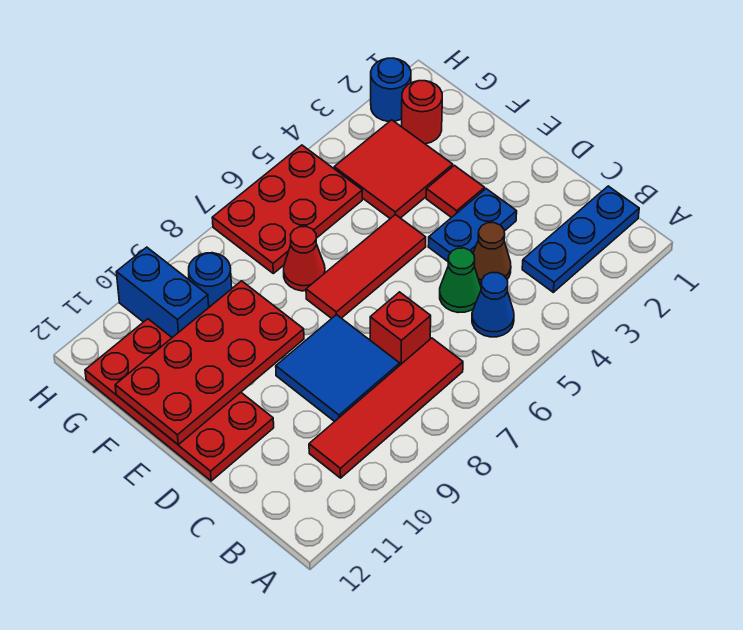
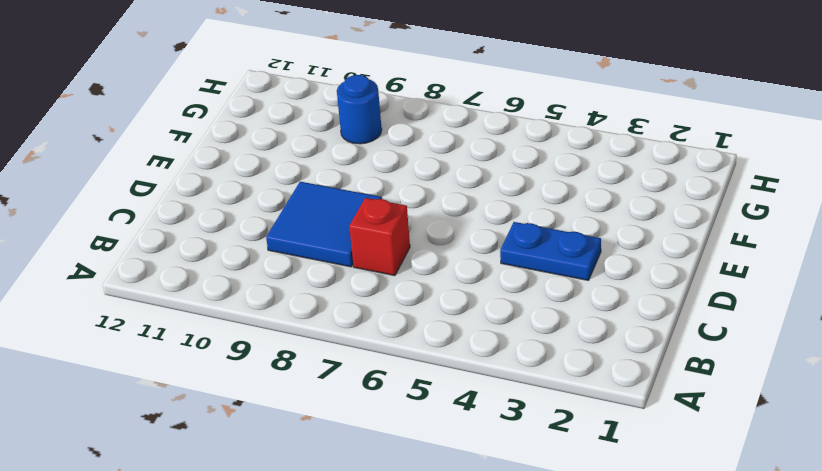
none -> blue plate B1:B3 level 1
none -> blue cone B5 level 1
none -> red tile B7:B10 level 1

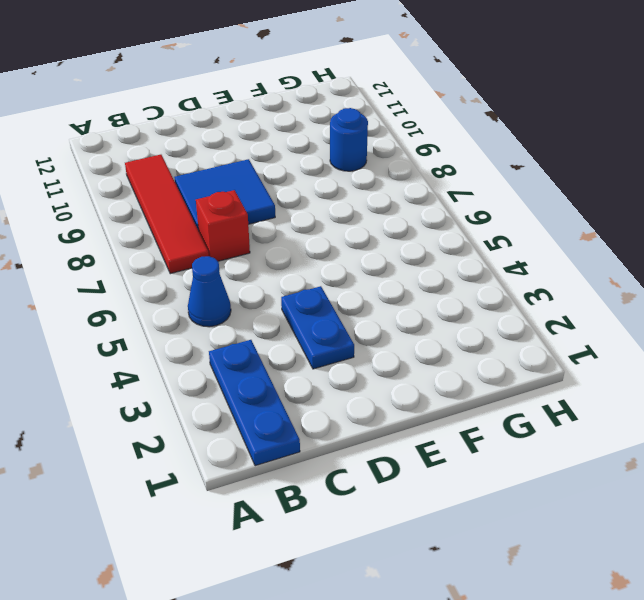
none -> brown cone C4 level 1
none -> green cone C5 level 1
none -> red plate D11:G12 level 1

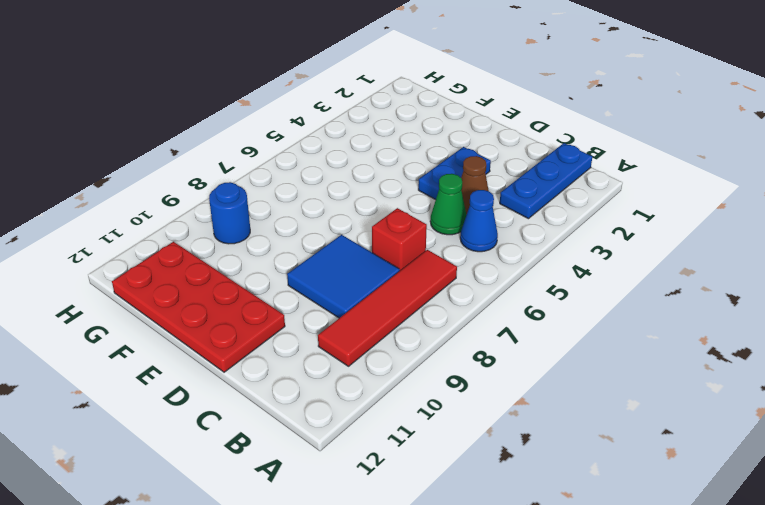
none -> red tile E3 level 1
none -> red tile E5:E7 level 1
none -> red tile F3:G4 level 1

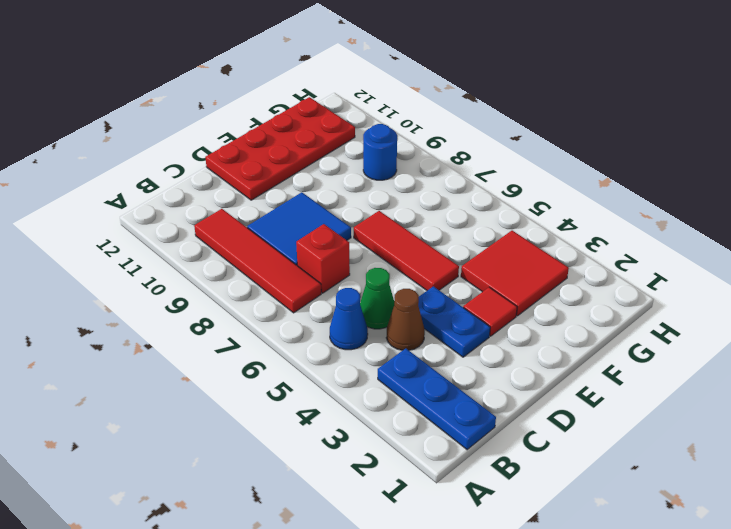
none -> red cone F7 level 1
none -> red round brick G2 level 1
none -> red plate G5:H7 level 1

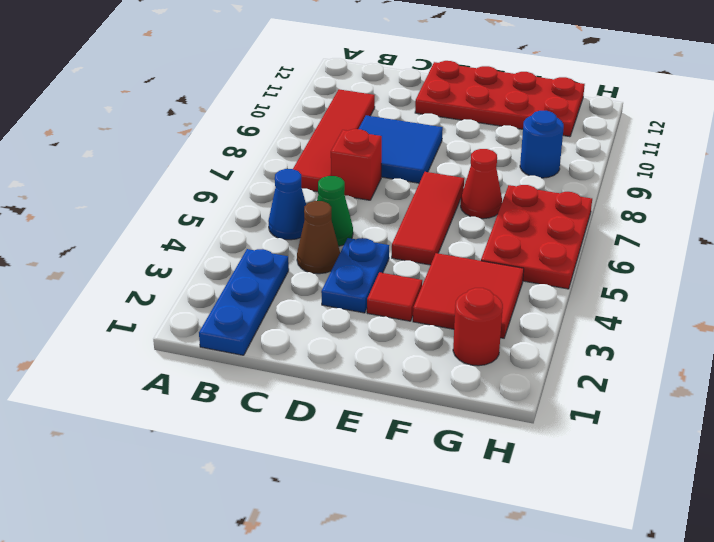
none -> blue brick G10:H10 level 1
none -> blue round brick H2 level 1
none -> red plate E9:F12 level 2

